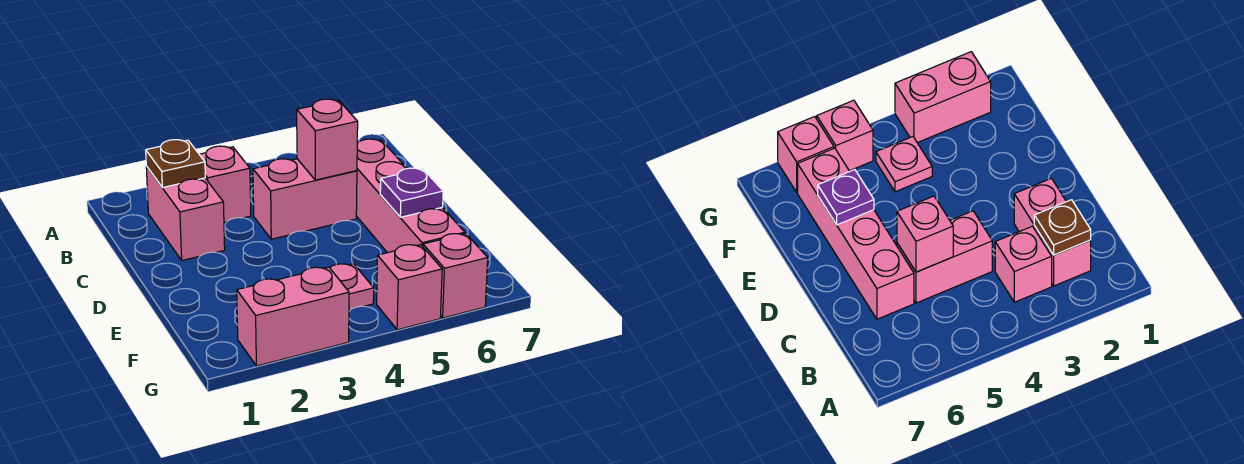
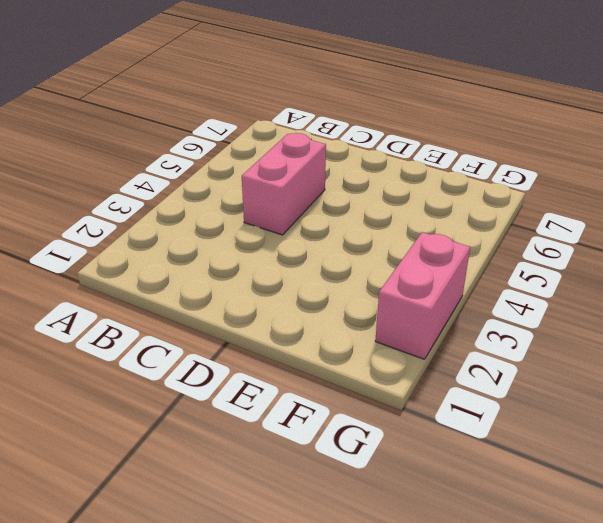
none -> pink brick B2:C2 level 1
none -> pink brick B3 level 1

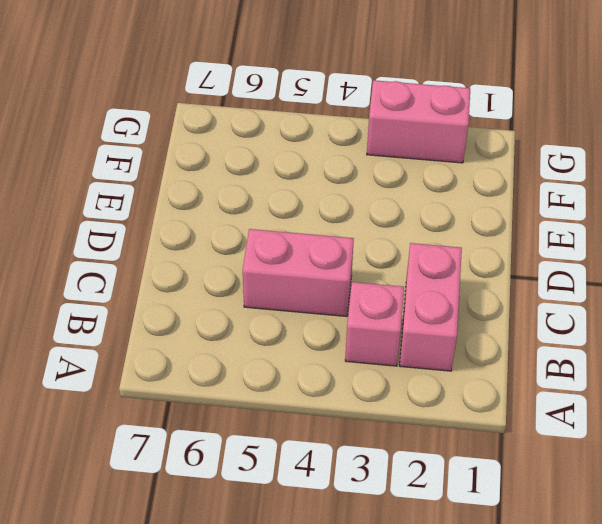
none -> pink brick C6:F6 level 1
none -> pink plate F4 level 1

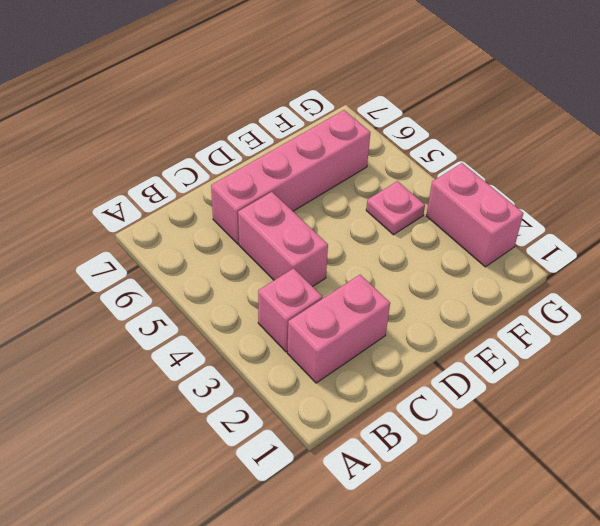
none -> pink brick G5 level 1
none -> pink brick G6 level 1

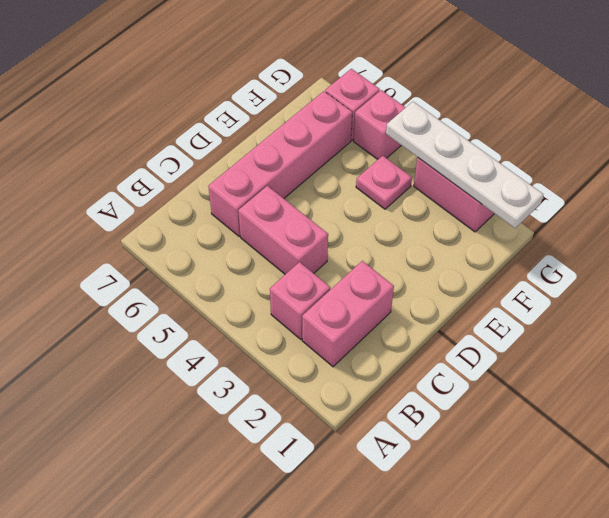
white plate G1:G4 level 2 -> none
none -> brown plate B2 level 2
none -> pink brick C5 level 2

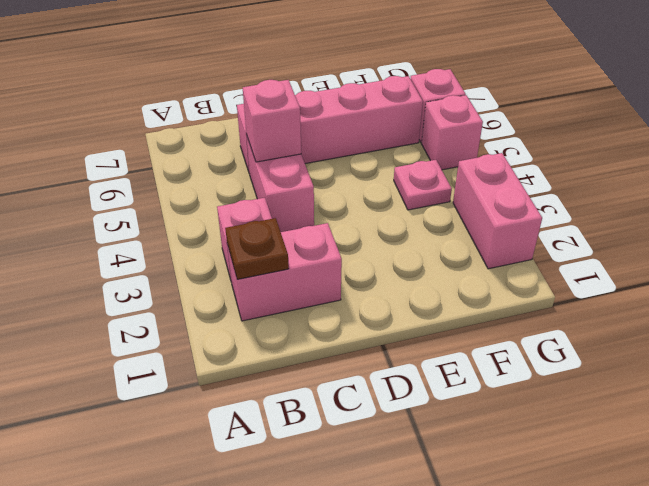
none -> purple plate E6 level 2

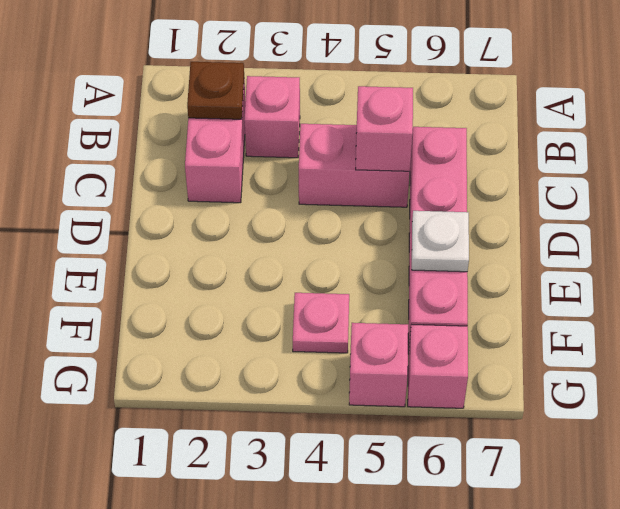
white plate E6 level 2 -> purple plate E6 level 2
none -> pink brick G2:G3 level 1

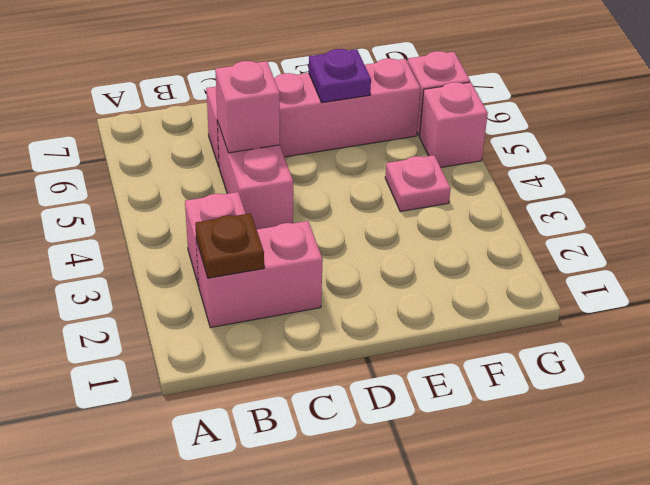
none -> pink brick G2:G3 level 1

